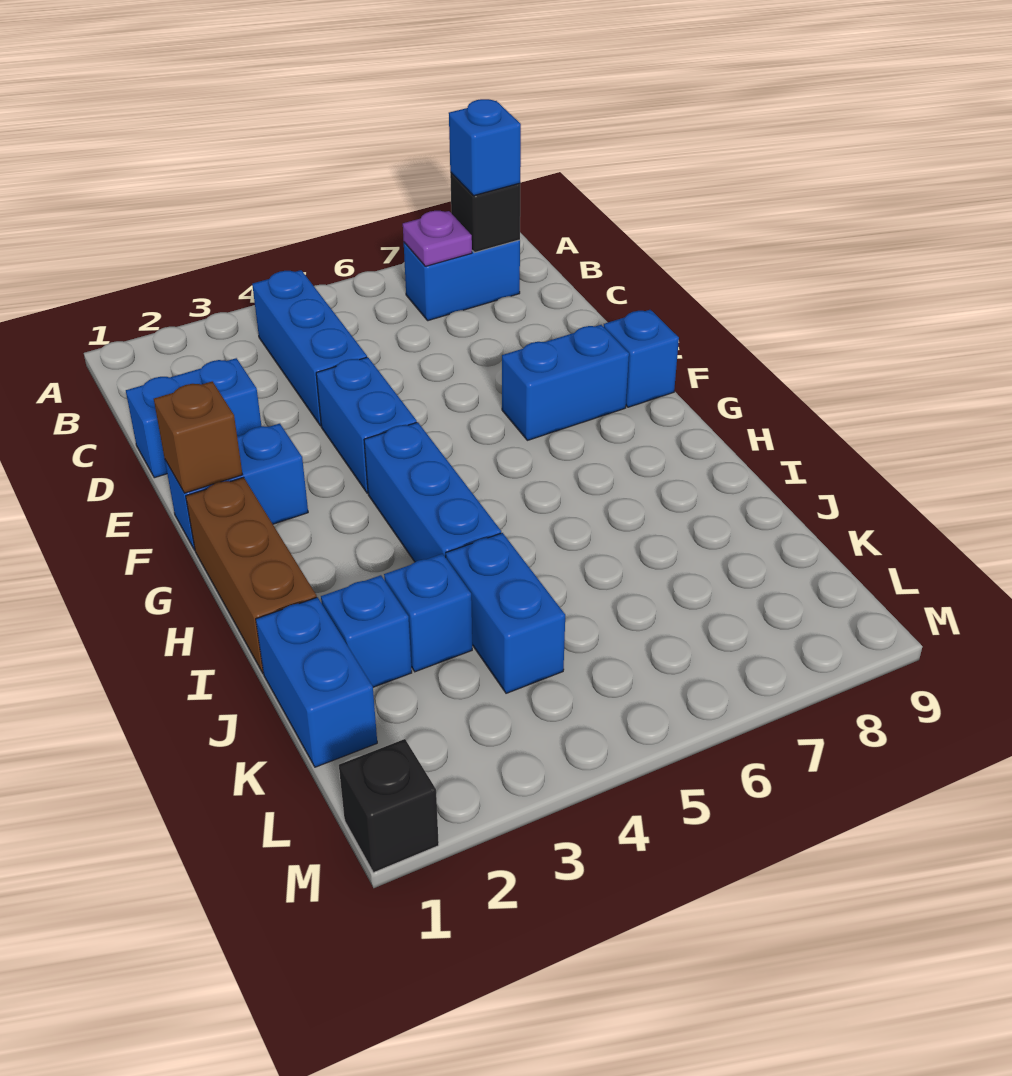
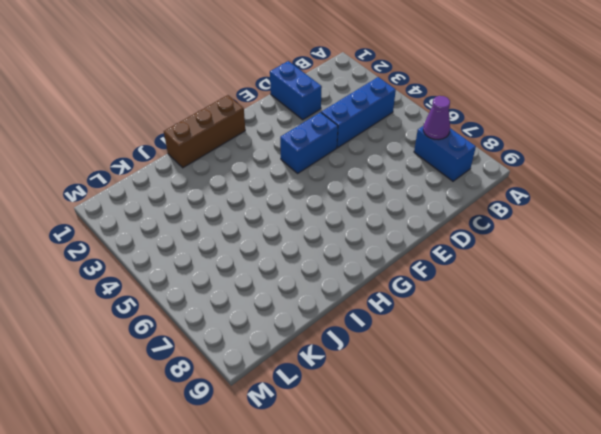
purple cone B7 level 2 -> purple plate B7 level 2
none -> blue brick F1:F2 level 1
none -> blue brick F7:F8 level 1
none -> blue brick F9 level 1

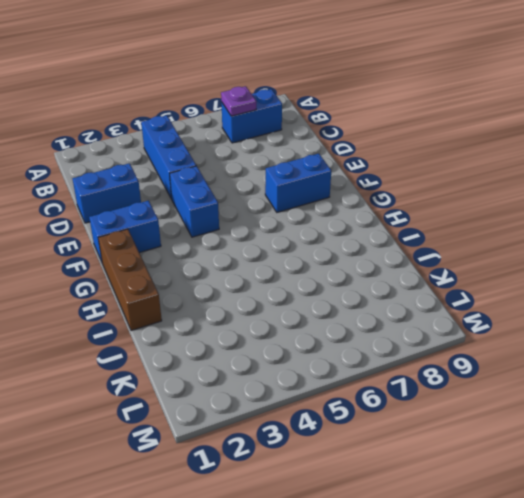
none -> blue brick F9 level 1
none -> blue brick G4:I4 level 1
none -> blue brick J1:K1 level 1

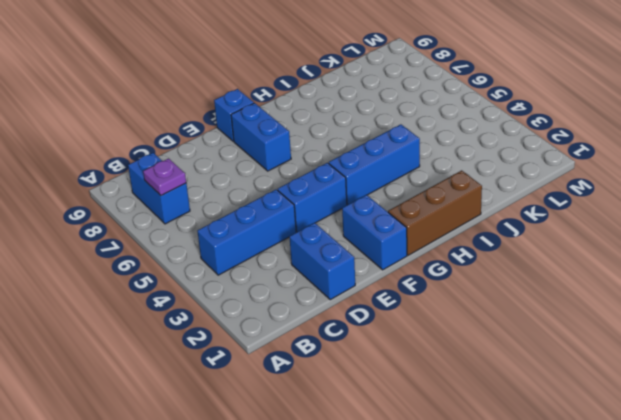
none -> blue brick J1:K1 level 1
none -> blue brick J2 level 1
none -> blue brick J3 level 1

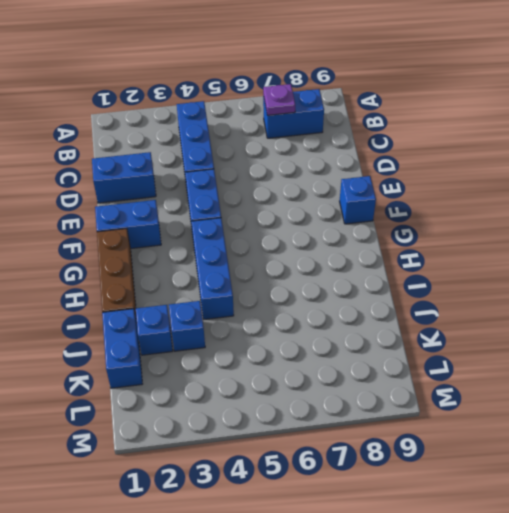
none -> blue brick F7:F8 level 1
none -> blue brick J4:K4 level 1
none -> black brick M1 level 1

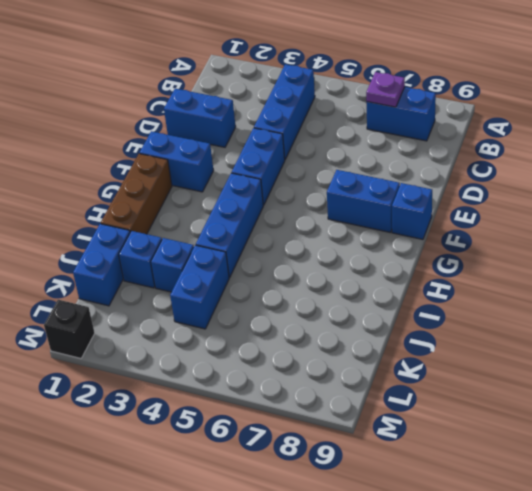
none -> black brick B8 level 2
none -> brown brick F1 level 2
none -> blue brick B8 level 3

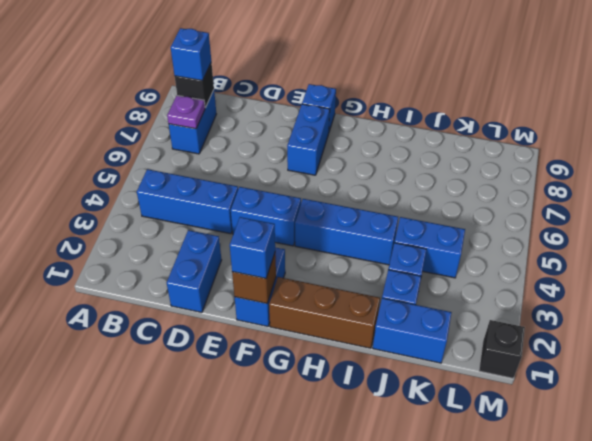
blue brick F1 level 3 -> none

